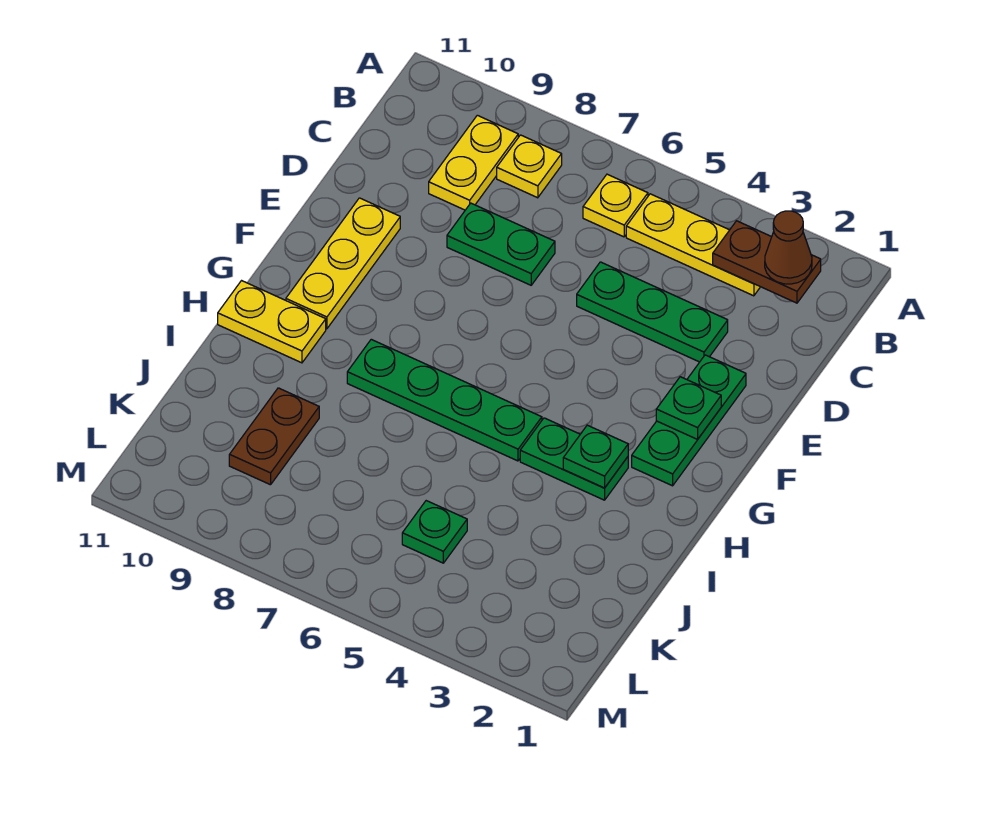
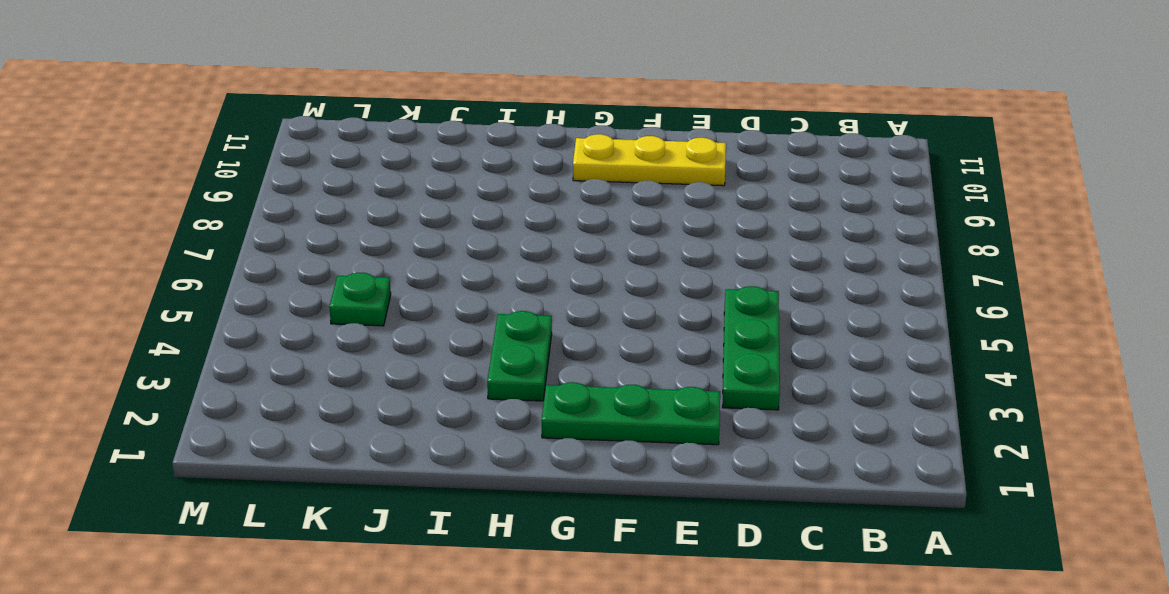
none -> yellow plate B3:B5 level 1
none -> yellow plate B6 level 1
none -> yellow plate B8 level 1

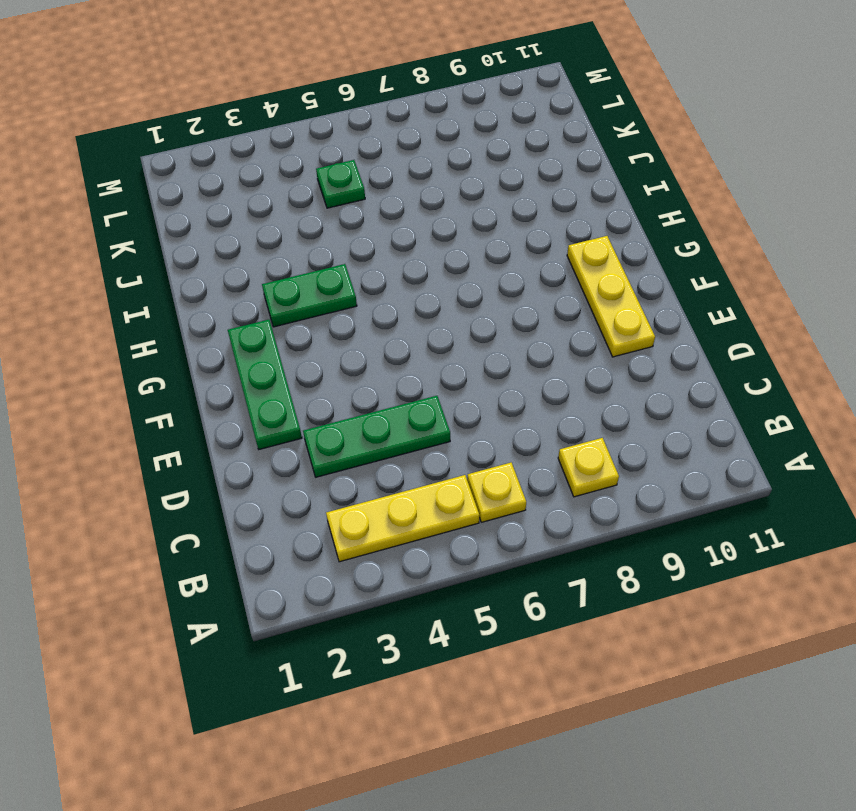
none -> yellow plate B9:C9 level 1
none -> green plate D7:D8 level 1
none -> green plate H5:H8 level 1

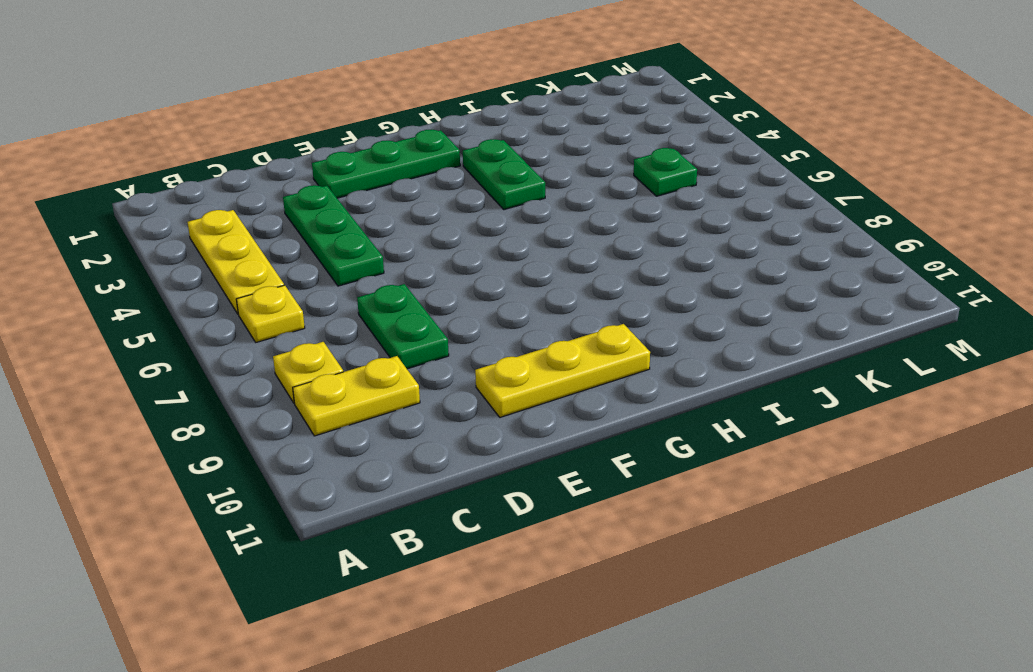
none -> green plate H5:H8 level 1
none -> yellow plate H10:H11 level 1
none -> brown plate J9:K9 level 1

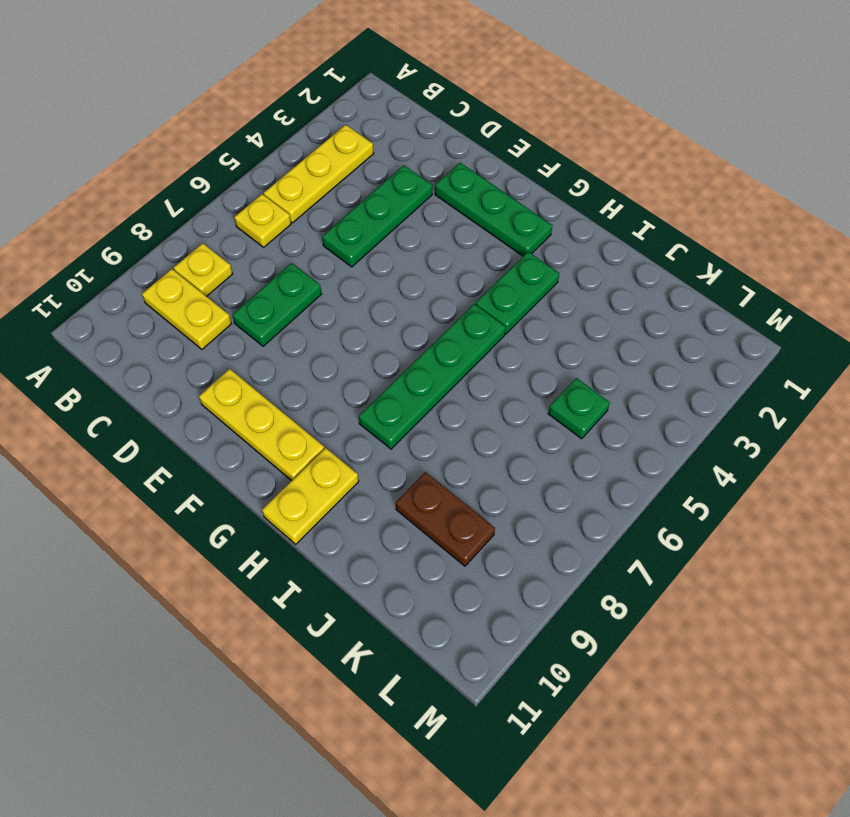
none -> brown plate B2:B3 level 2
none -> green plate F2 level 2
none -> green plate H3 level 2

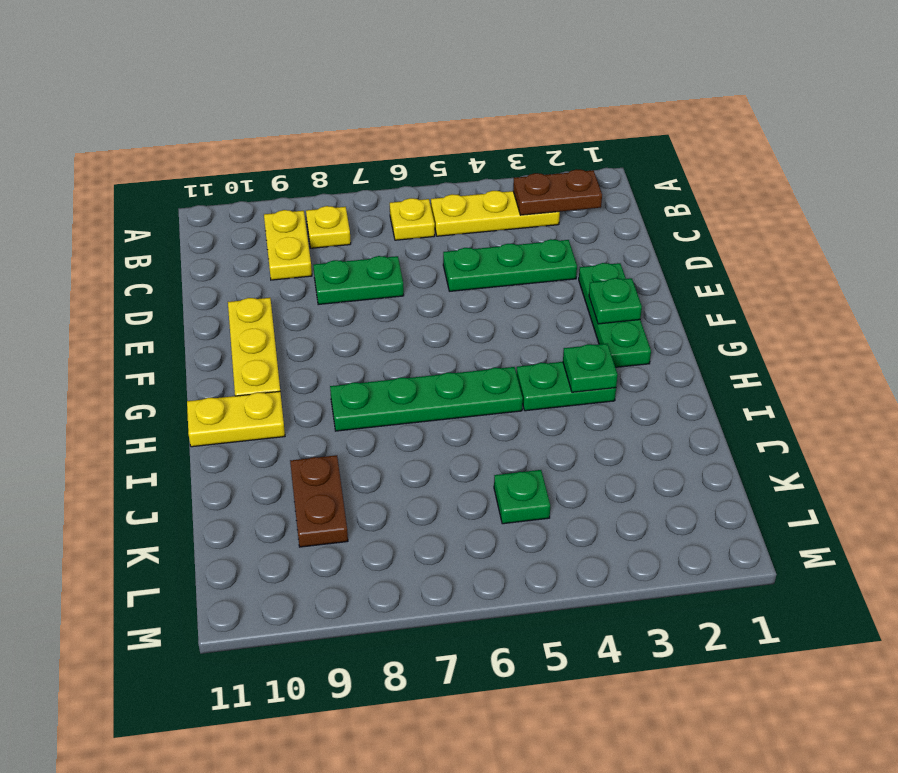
none -> brown cone B2 level 3

